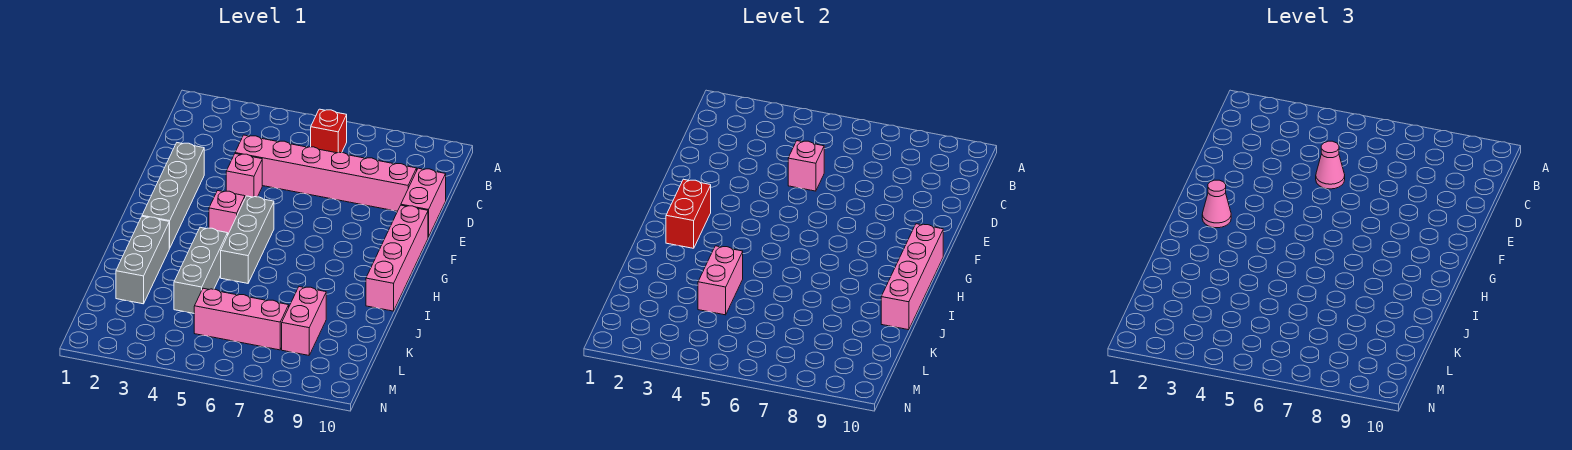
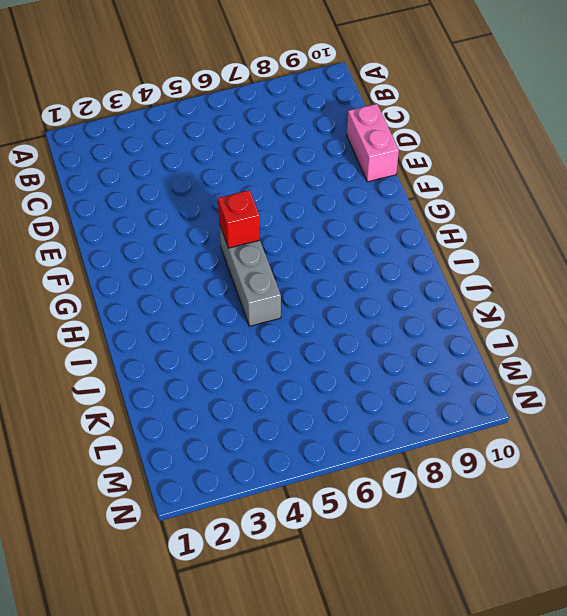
red brick G5 level 2 -> red brick B6 level 1
none -> pink brick D4:D9 level 1
none -> grey brick E2:H2 level 1
none -> pink brick E4 level 1

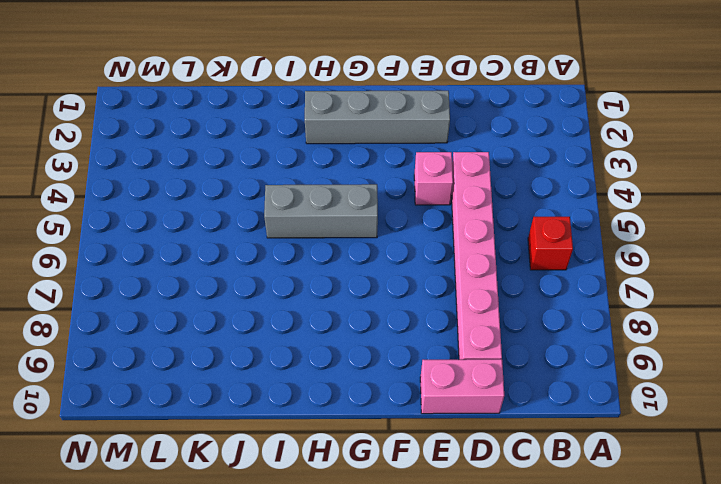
none -> pink brick F10:I10 level 1
none -> pink brick G4 level 1
none -> grey brick I2:K2 level 1

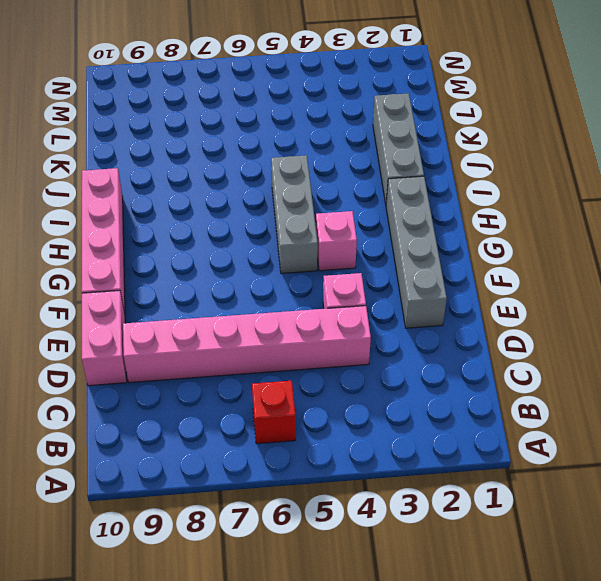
none -> grey brick I4:K4 level 1
none -> pink brick K8:L8 level 1
none -> pink brick L5:L7 level 1

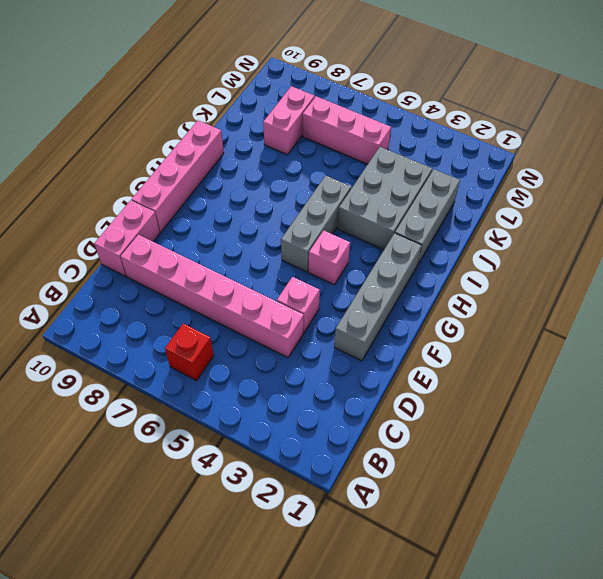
grey brick I3:K4 level 1 -> grey brick I4:K4 level 1
none -> pink brick D5 level 2
none -> red brick G2:H2 level 2
none -> pink brick G10:J10 level 2

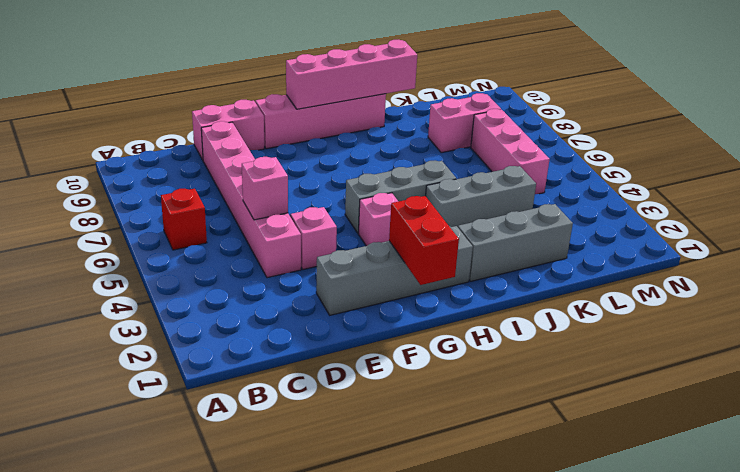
red brick G1:G2 level 2 -> red brick G2:H2 level 2
none -> pink brick J4:K4 level 2
none -> pink cone D5 level 3
none -> pink cone G2 level 3

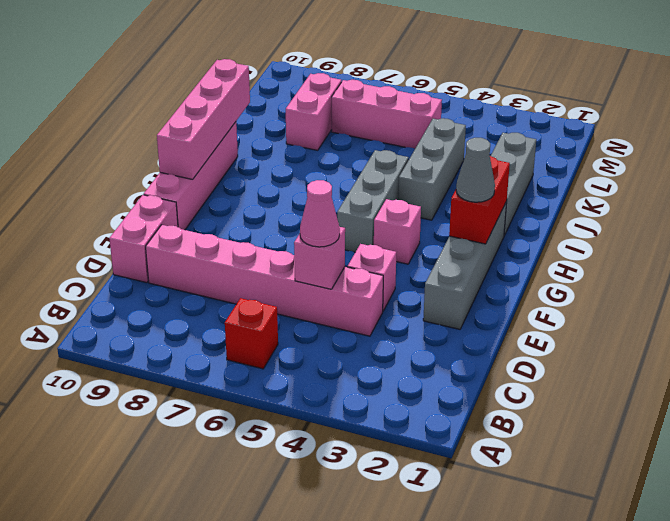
grey cone G2 level 3 -> pink cone G2 level 3
none -> pink brick J4:K4 level 2

